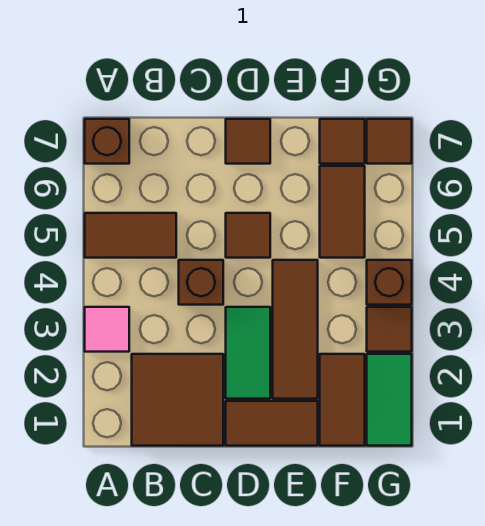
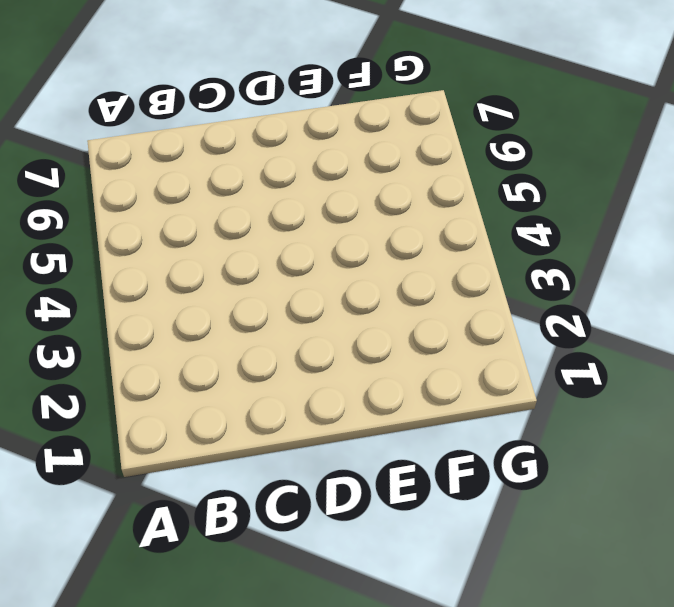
none -> pink tile A3 level 1
none -> brown tile A5:B5 level 1
none -> brown brick A7 level 1

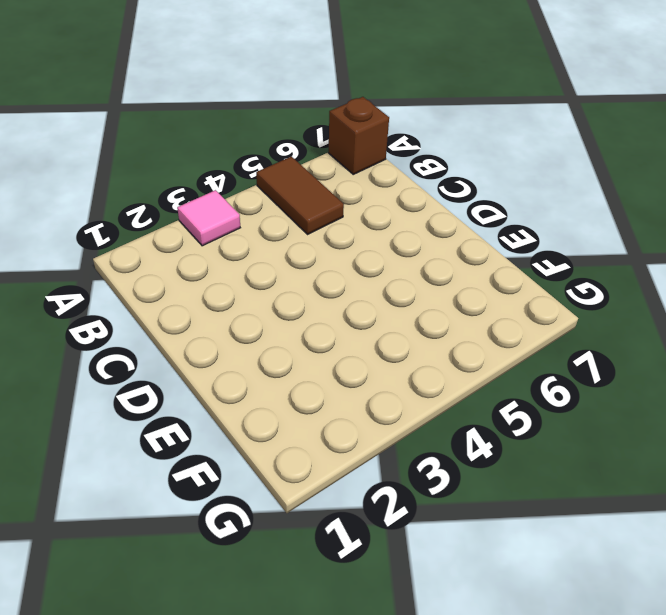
none -> brown tile B1:C2 level 1
none -> brown brick C4 level 1
none -> brown tile D1:E1 level 1

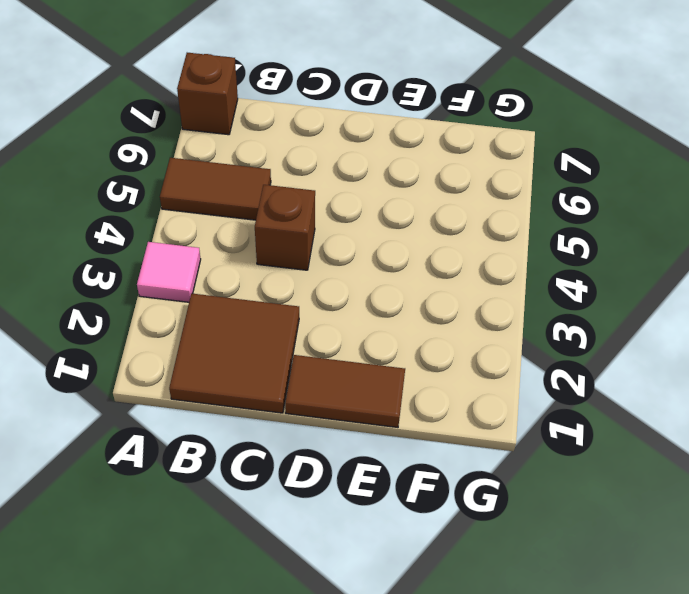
none -> green tile D2:D3 level 1
none -> brown tile D5 level 1
none -> brown tile D7 level 1

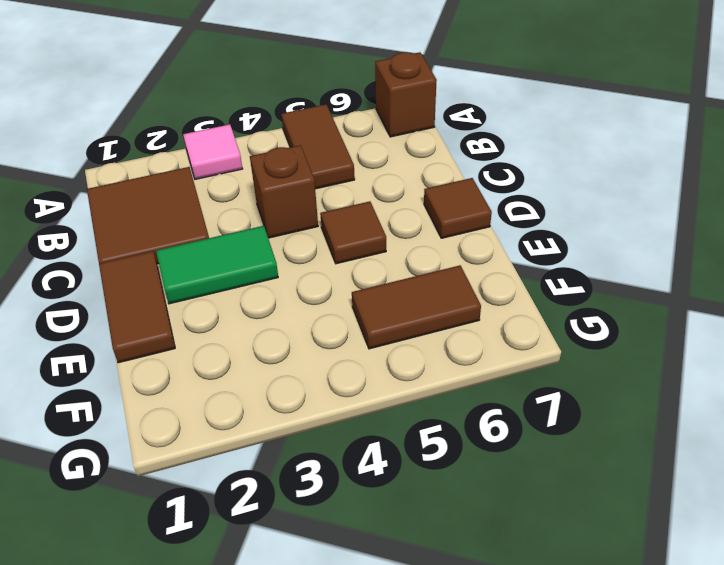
none -> brown tile E2:E4 level 1
none -> brown tile F1:F2 level 1
none -> brown tile F7 level 1

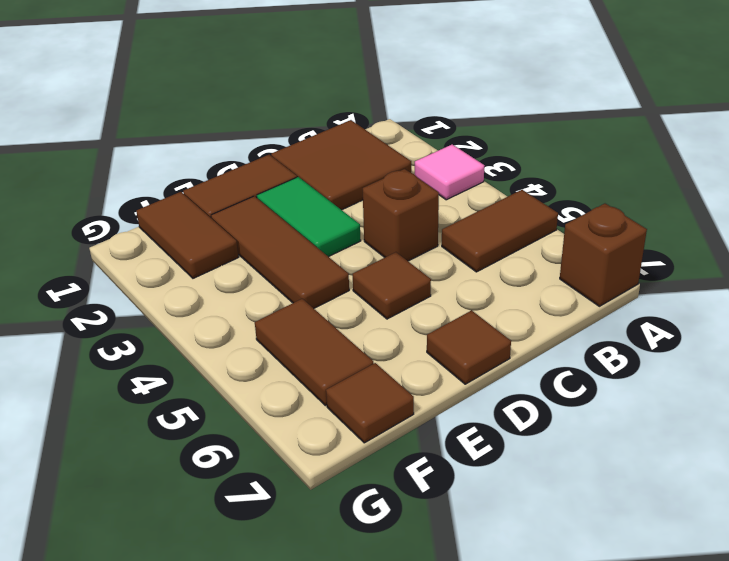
none -> green tile G1:G2 level 1
none -> brown tile G3 level 1
none -> brown brick G4 level 1

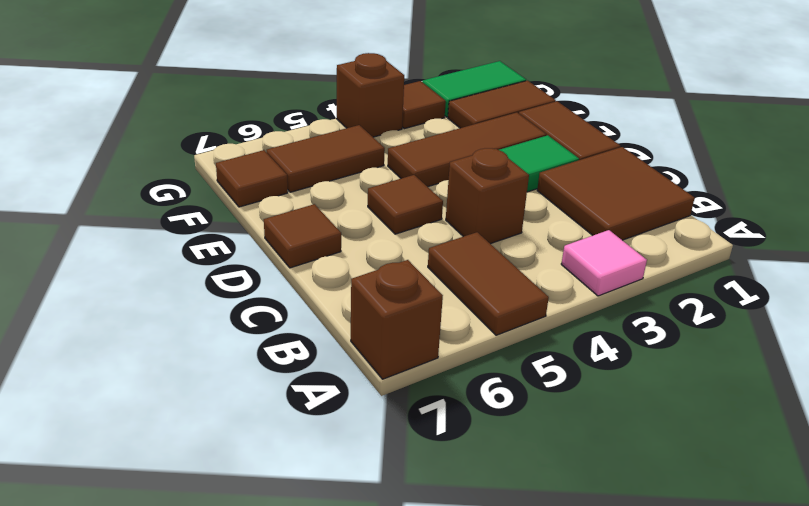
none -> brown tile G7 level 1

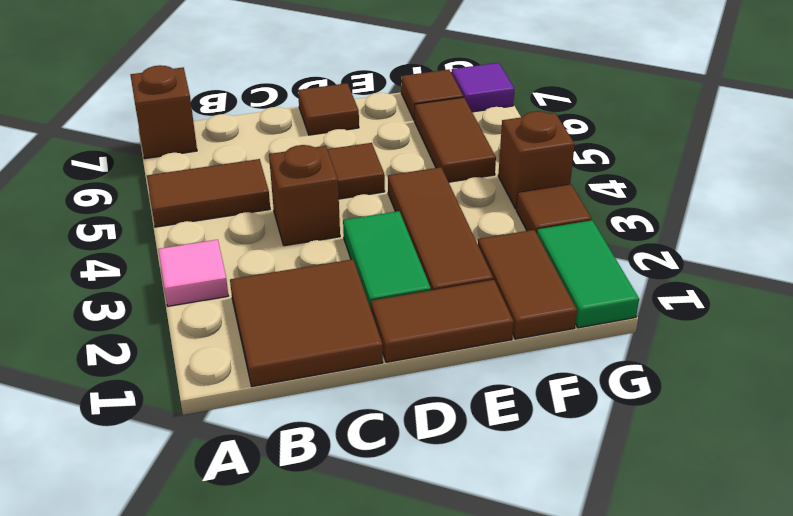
purple tile G7 level 1 -> brown tile G7 level 1

